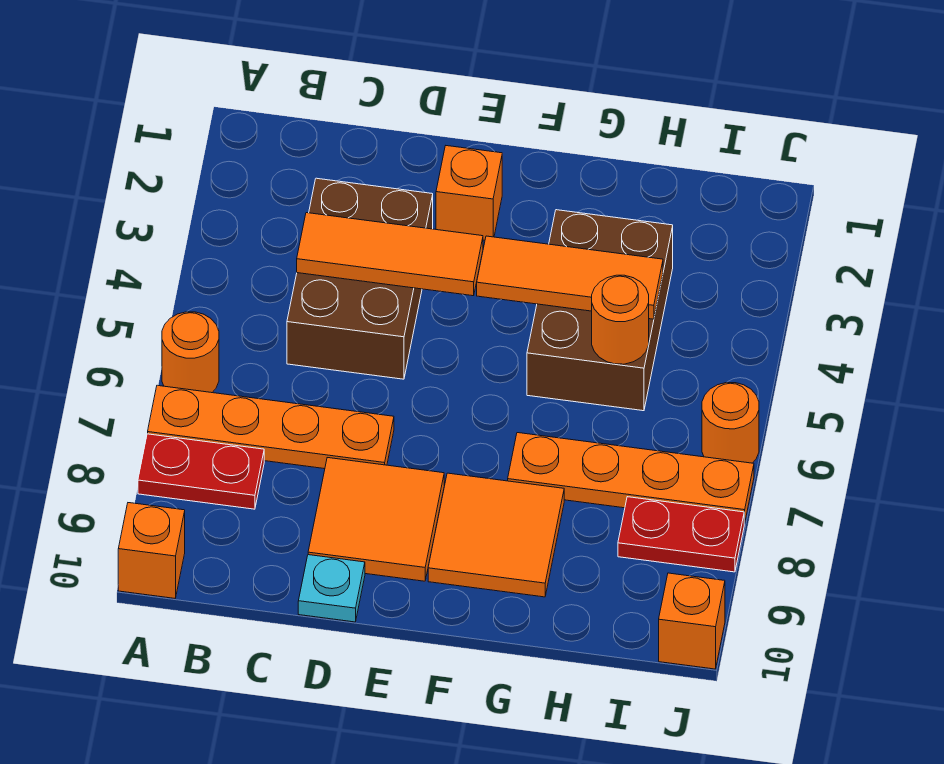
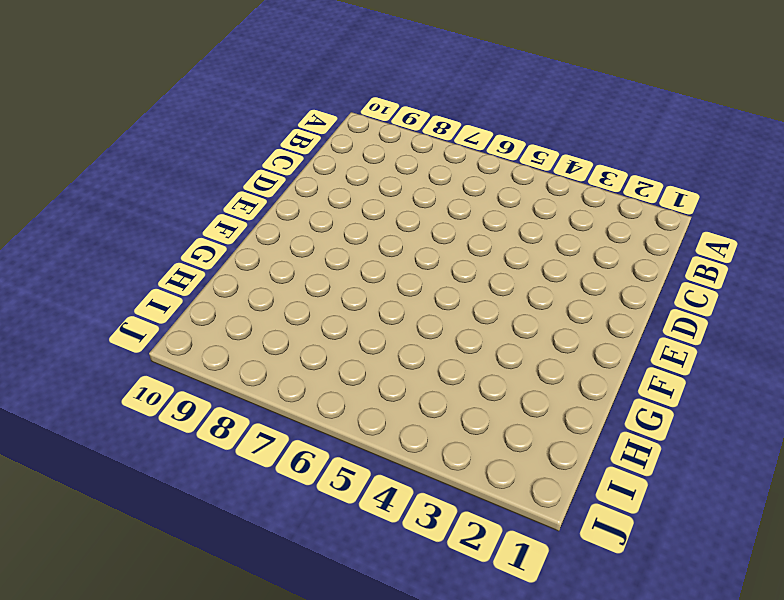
none -> orange round brick A6 level 1
none -> orange plate A7:D7 level 1
none -> red plate A8:B8 level 1

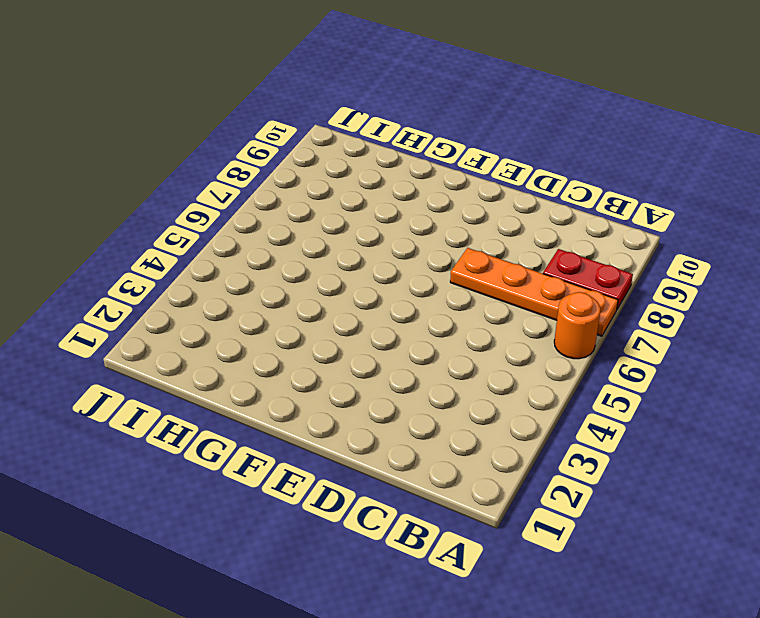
none -> orange brick A10 level 1
none -> brown brick C3:D5 level 1
none -> orange tile D8:E9 level 1

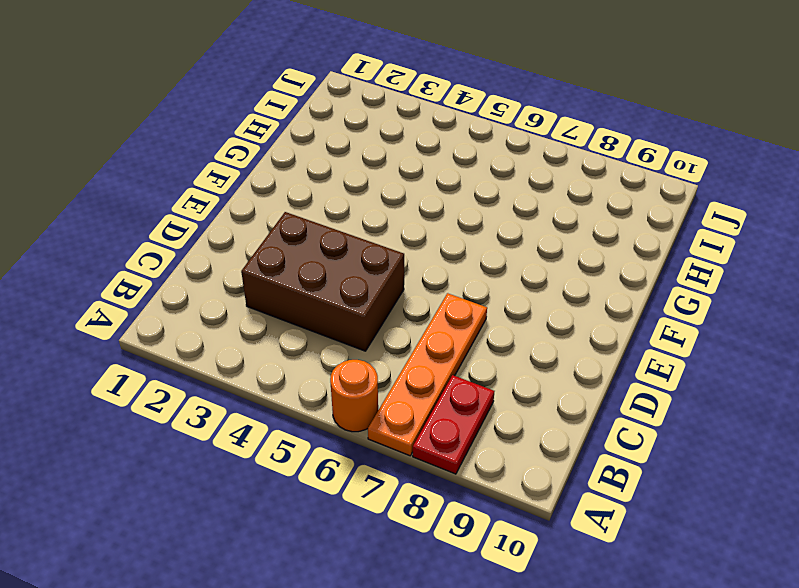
none -> orange brick A10 level 1
none -> orange tile D8:E9 level 1
none -> cyan plate D10 level 1

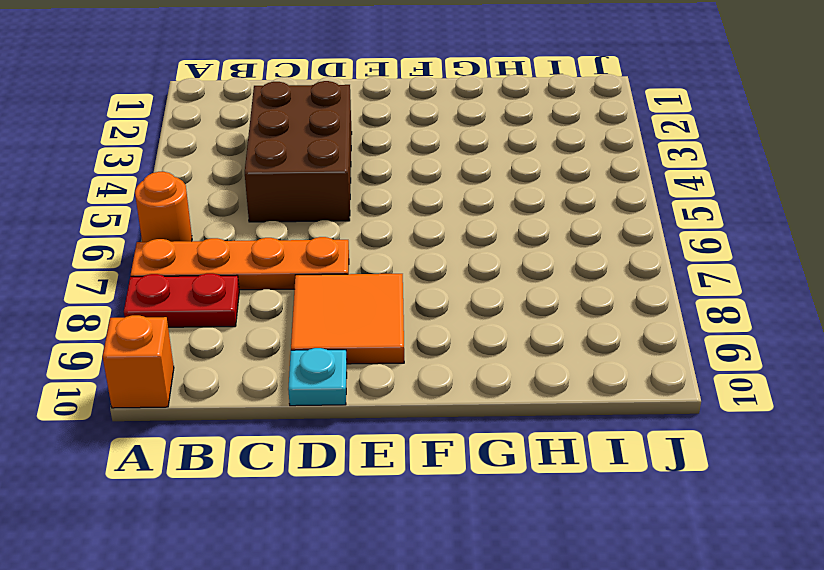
none -> orange brick E2 level 1
none -> orange tile F8:G9 level 1
none -> brown brick G3:H5 level 1

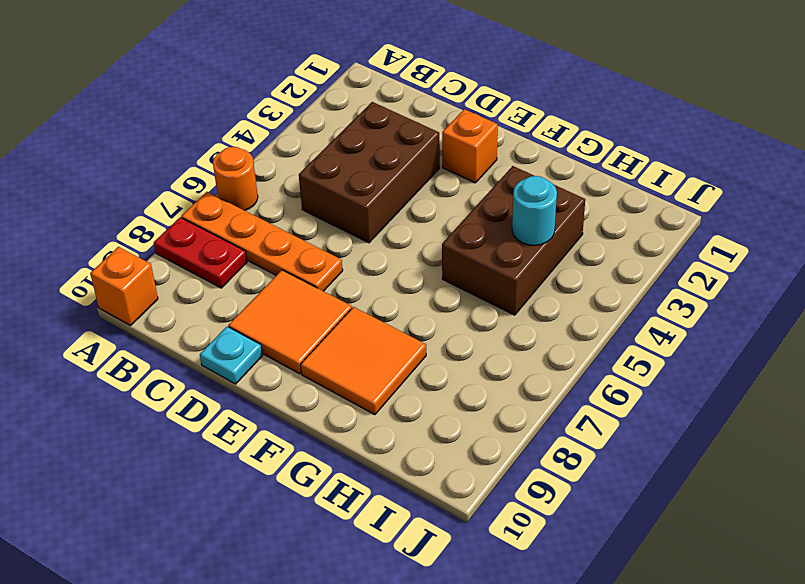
cyan round brick H4 level 2 -> orange tile F4:H4 level 2
none -> orange plate G7:J7 level 1
none -> red plate I8:J8 level 1
none -> orange round brick J6 level 1

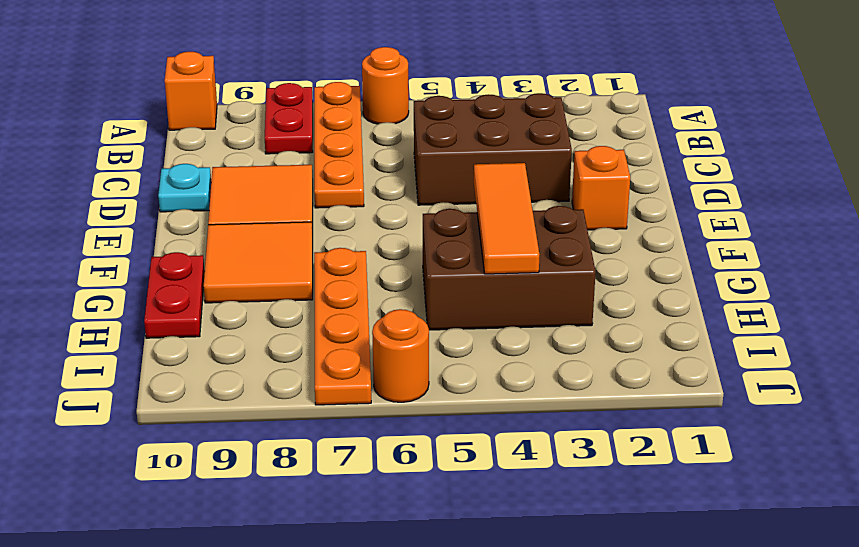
red plate G10:H10 level 1 -> red plate I8:J8 level 1
none -> orange brick J10 level 1
none -> orange tile C4:E4 level 2
none -> orange round brick H5 level 2

